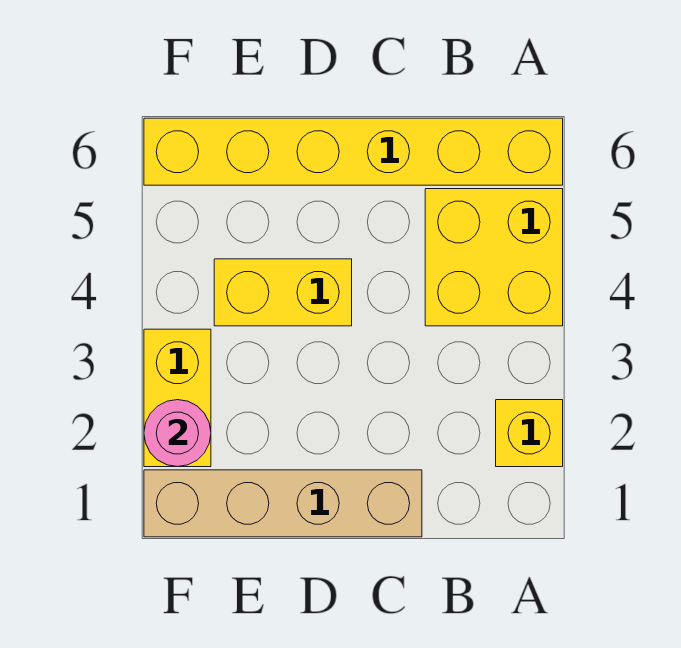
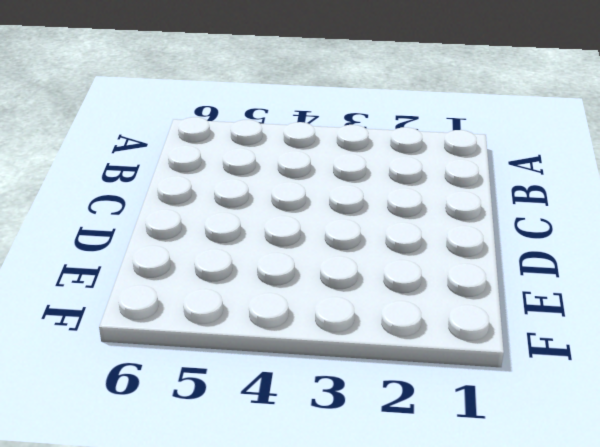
none -> yellow brick A2 level 1
none -> yellow brick A4:B5 level 1

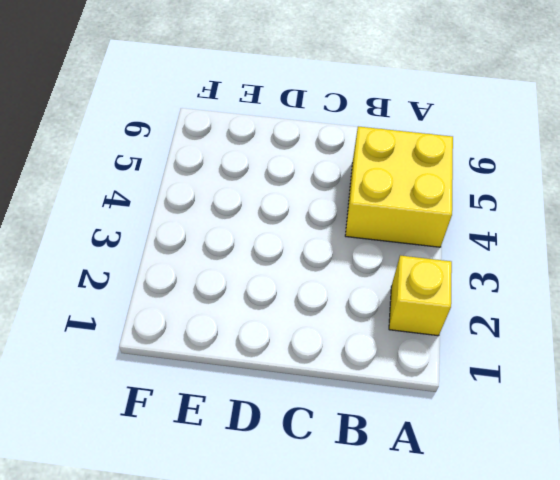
none -> yellow brick A6:F6 level 1
none -> tan brick C1:F1 level 1

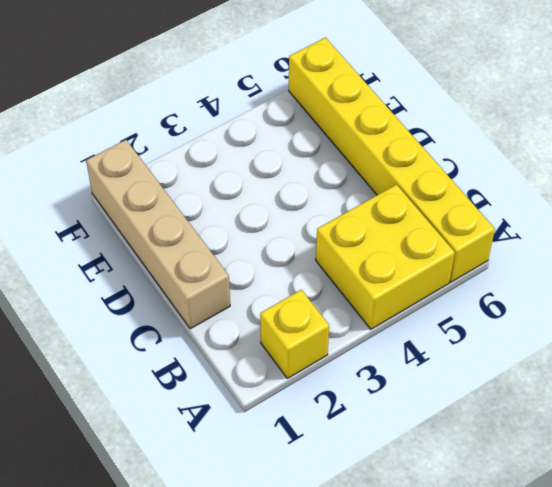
none -> yellow brick D4:E4 level 1
none -> yellow brick F2:F3 level 1

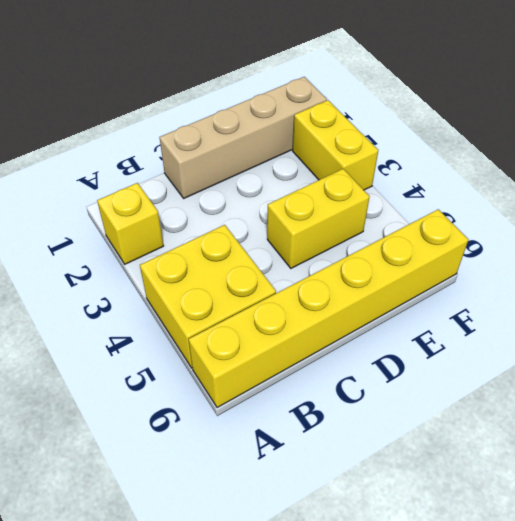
none -> pink round brick F2 level 2

